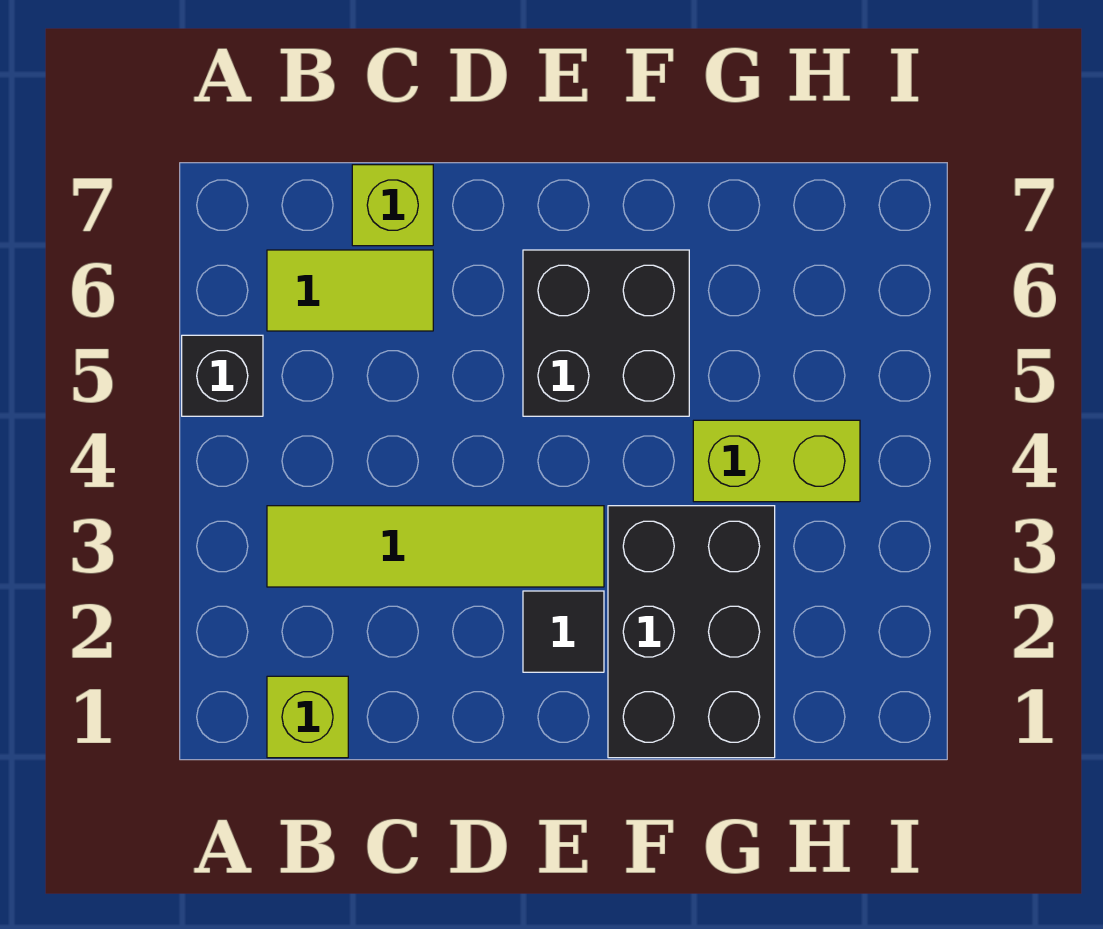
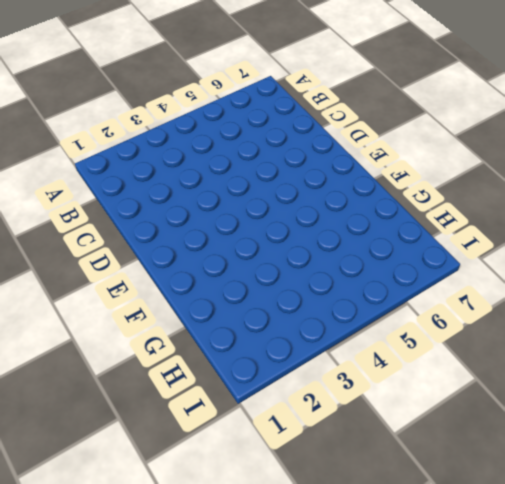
none -> black brick A5 level 1
none -> lime brick B1 level 1

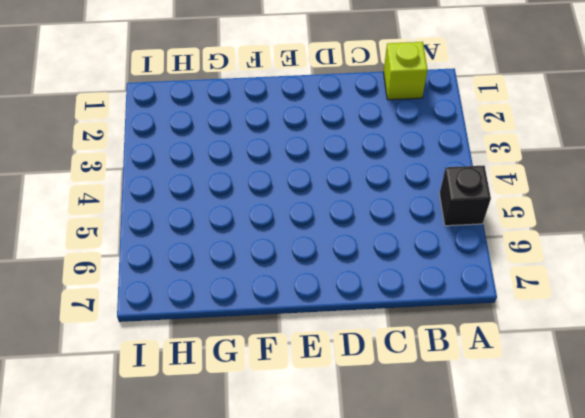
none -> lime tile B3:E3 level 1
none -> lime tile B6:C6 level 1

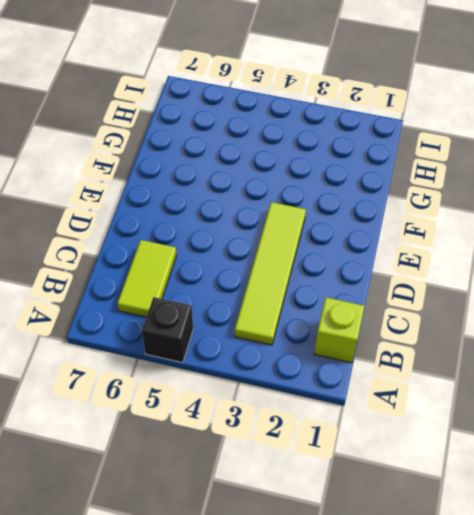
none -> lime brick C7 level 1
none -> black tile E2 level 1

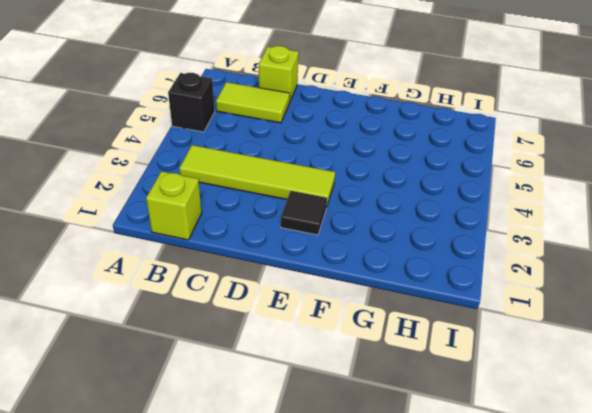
none -> black brick E5:F6 level 1
none -> black brick F1:G3 level 1

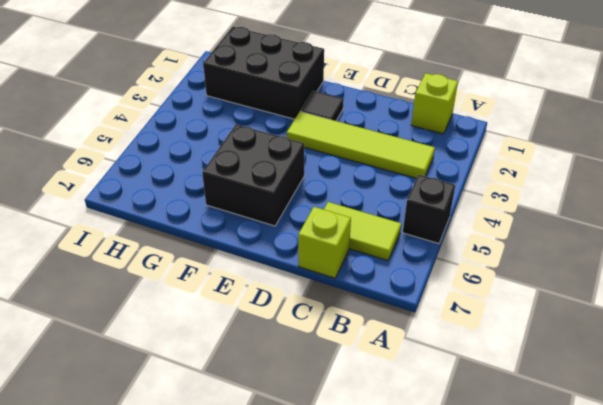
black brick F1:H2 level 1 -> black brick F1:G3 level 1
none -> lime brick G4:H4 level 1

